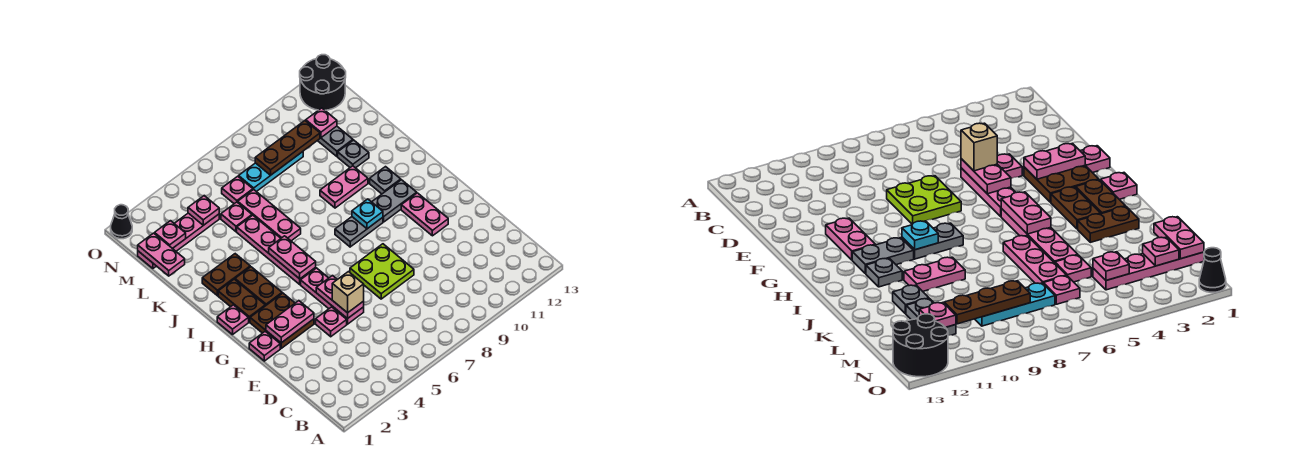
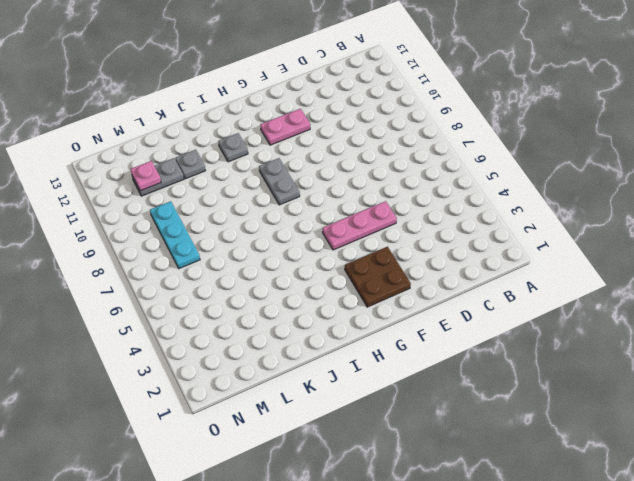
none -> pink plate E4 level 1
none -> lime plate E7:F8 level 1
none -> pink plate F1 level 1
none -> pink plate H1 level 1

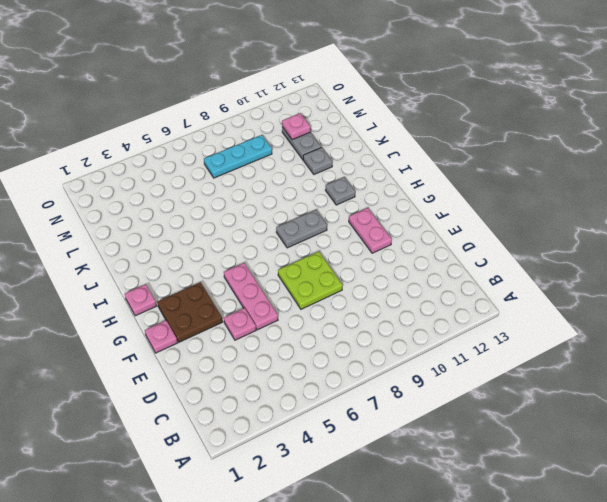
none -> brown plate H2:I2 level 1
none -> brown plate H3:I3 level 1
none -> pink plate H5:K5 level 1
none -> grey plate H10:H11 level 1

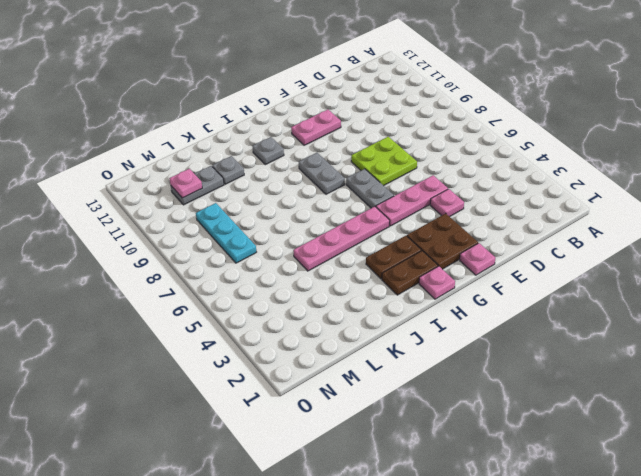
grey plate G6:G7 level 1 -> grey plate H10:H11 level 1
none -> brown plate J2:J3 level 1
none -> pink plate J6:L6 level 1
none -> pink plate J9:J10 level 1
none -> pink plate L5 level 1

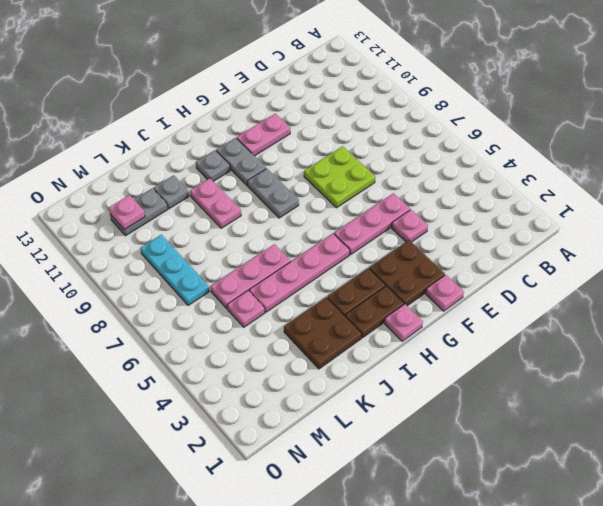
brown plate J2:K3 level 1 -> brown plate J2:J3 level 1
none -> pink plate M1:M4 level 1
none -> pink plate M6 level 1
none -> black round brick N12:O13 level 1
none -> black cone O1 level 1

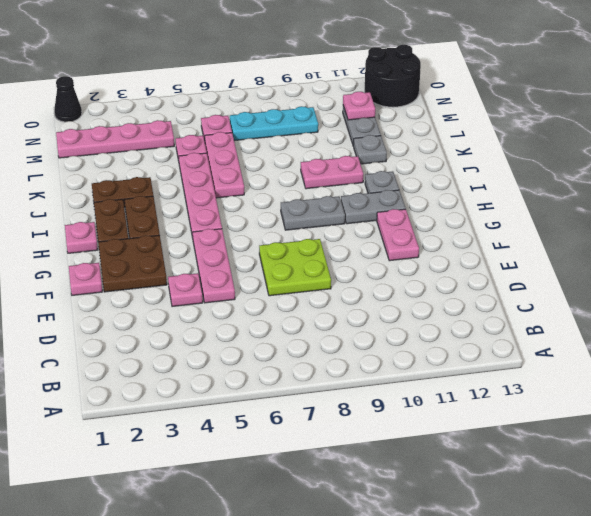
none -> pink plate E5:F5 level 2
none -> pink plate F2:F3 level 2
none -> pink plate H5:I5 level 2
none -> cyan plate H9 level 2

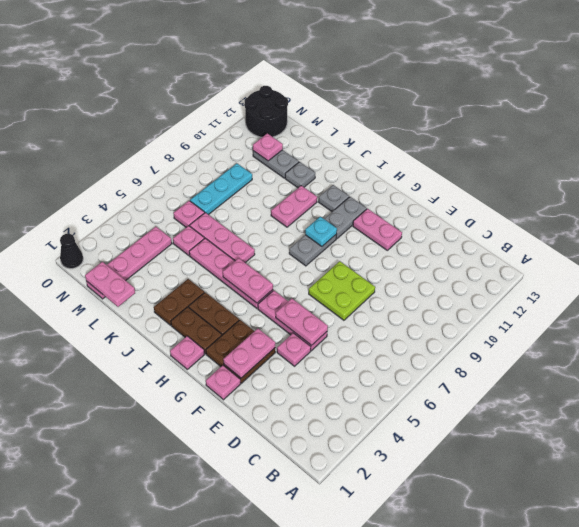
none -> pink plate M2 level 2
none -> pink plate M4 level 2
none -> brown plate M8:M10 level 2
none -> tan brick E5 level 3

